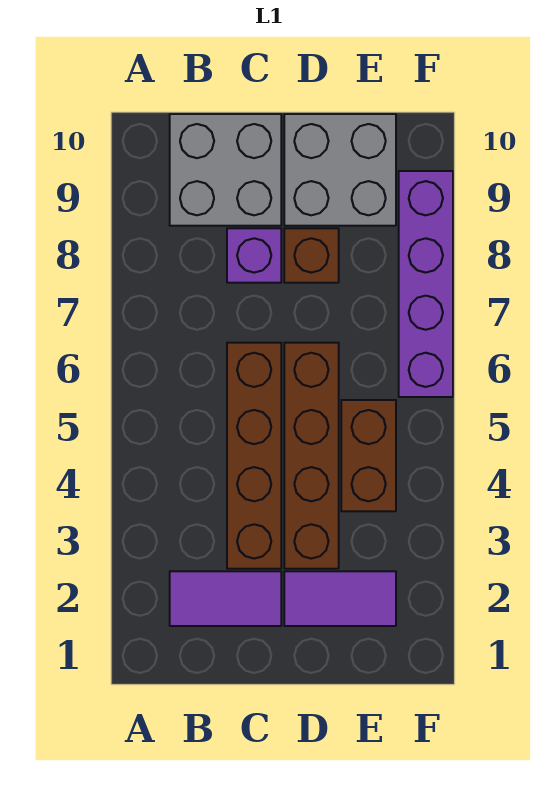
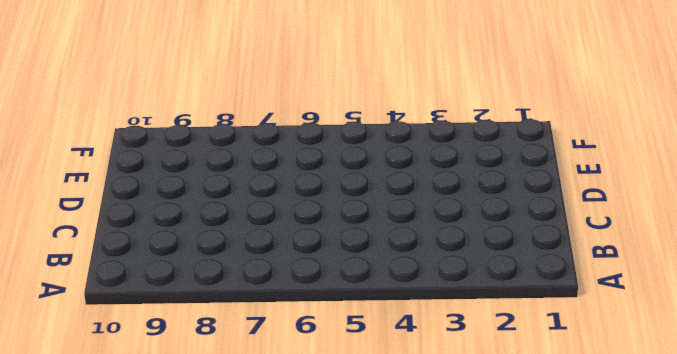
none -> purple tile B2:C2 level 1
none -> grey brick B9:C10 level 1

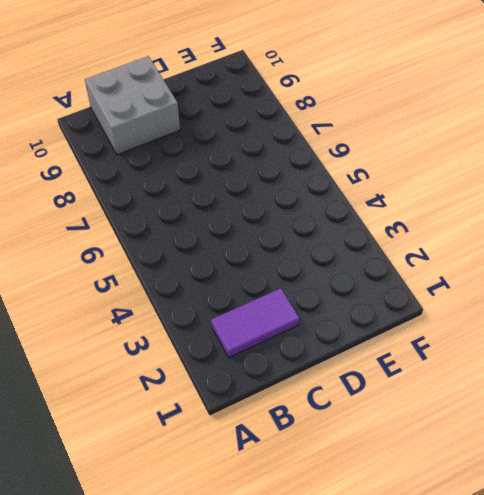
none -> brown brick C3:C6 level 1
none -> purple brick C8 level 1

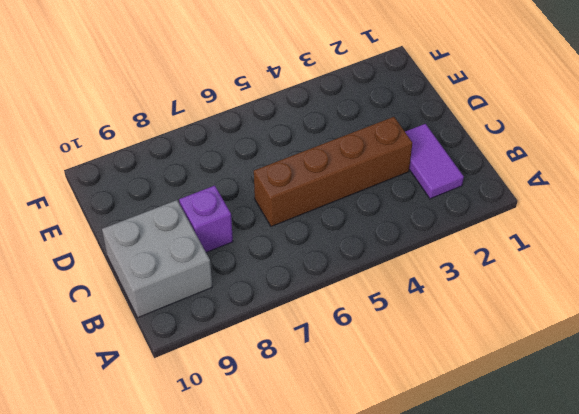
none -> purple tile D2:E2 level 1
none -> brown brick D3:D6 level 1

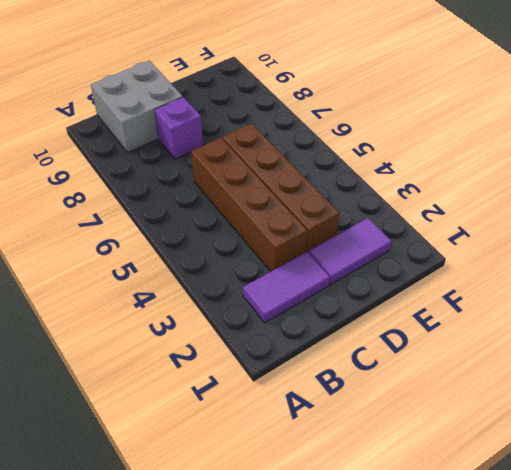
none -> brown brick D8 level 1
none -> grey brick D9:E10 level 1

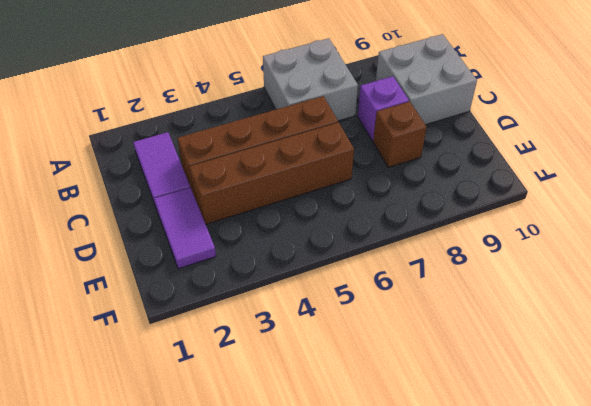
grey brick A6:B7 level 1 -> grey brick D9:E10 level 1
none -> brown brick E4:E5 level 1
none -> purple brick F6:F9 level 1

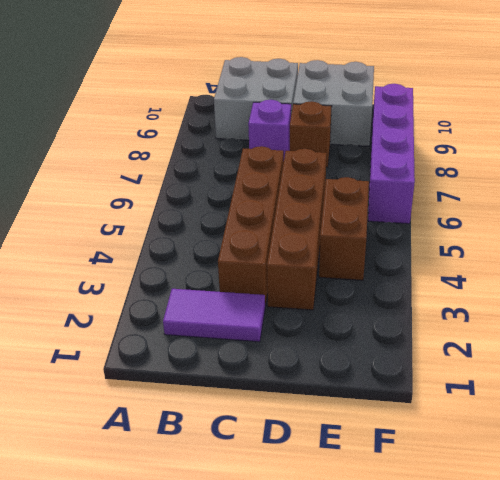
none -> purple tile D2:E2 level 1

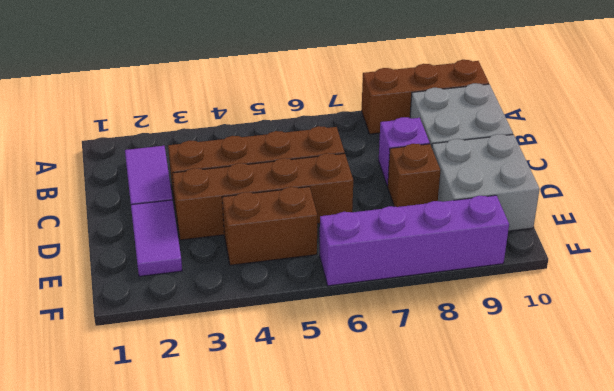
brown brick A8:A10 level 1 -> none

